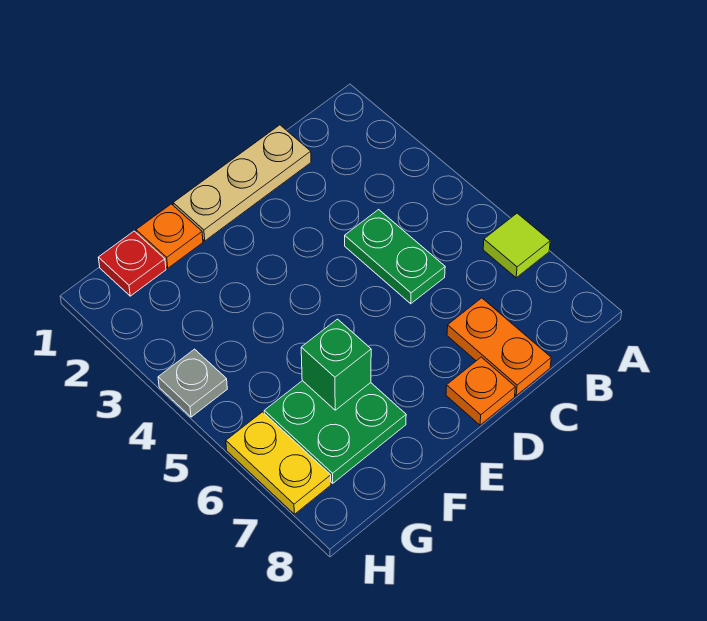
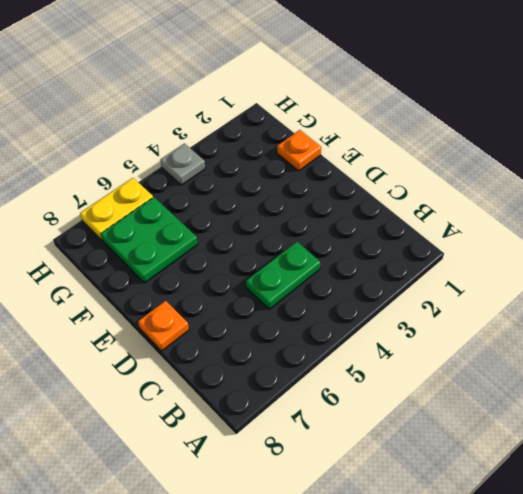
none -> lime tile A6 level 1
none -> tan plate C1:E1 level 1

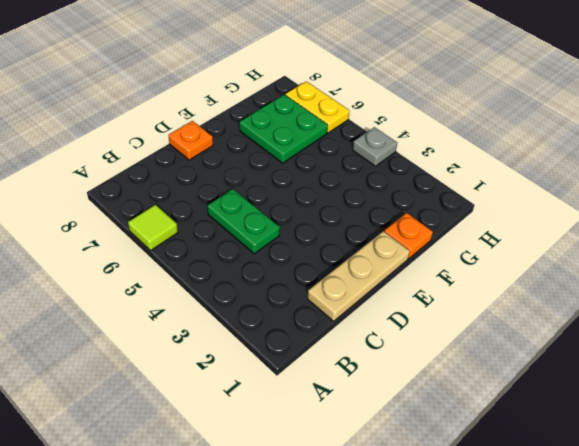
none -> orange plate C7:C8 level 1
none -> red plate G1 level 1

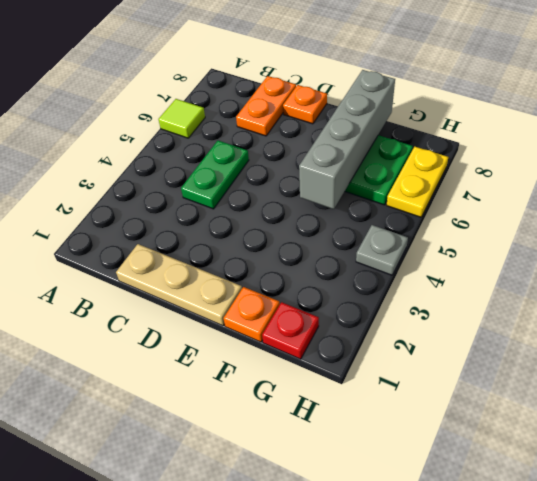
grey brick F5:F8 level 2 -> green brick F6 level 2

